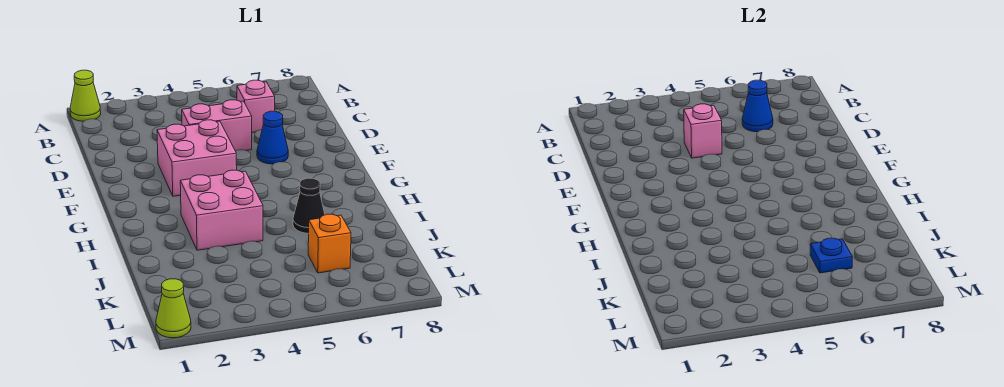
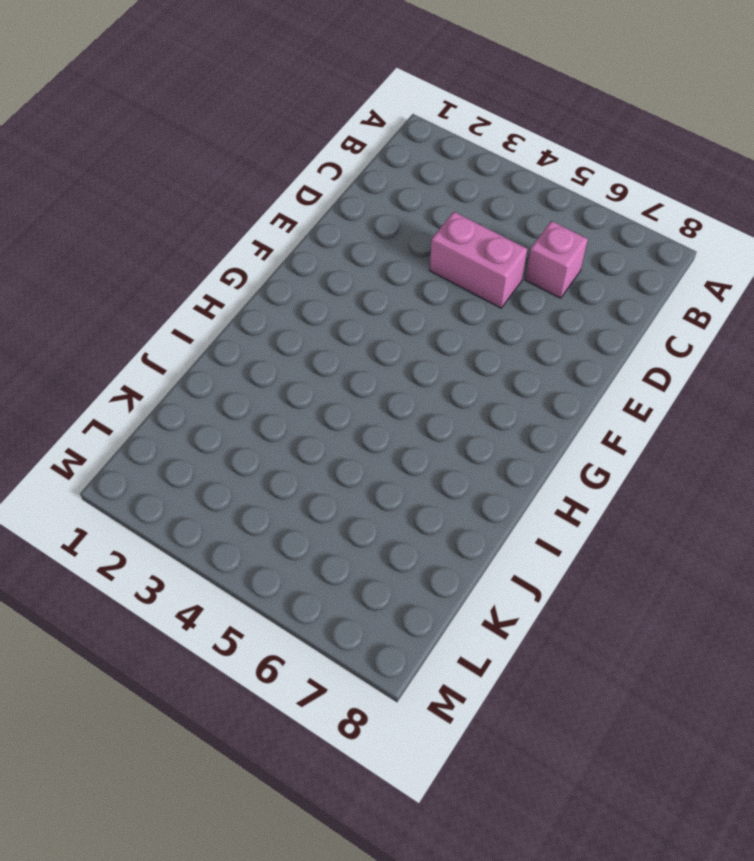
none -> lime cone A1 level 1
none -> pink brick E3:F4 level 1
none -> blue cone E6 level 1

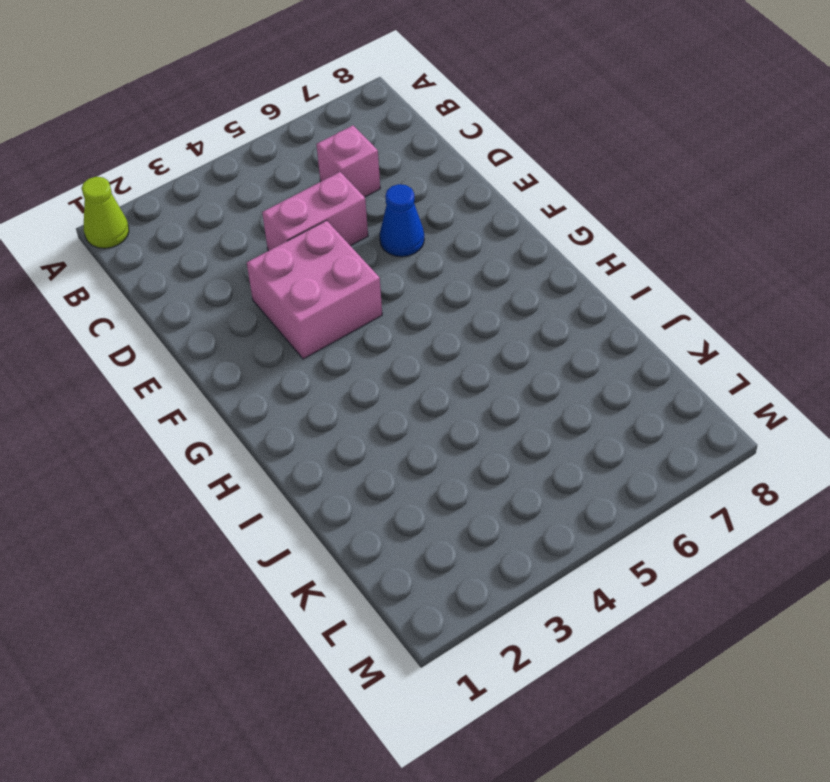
none -> pink brick H3:I4 level 1
none -> black cone I6 level 1
none -> orange brick K6 level 1

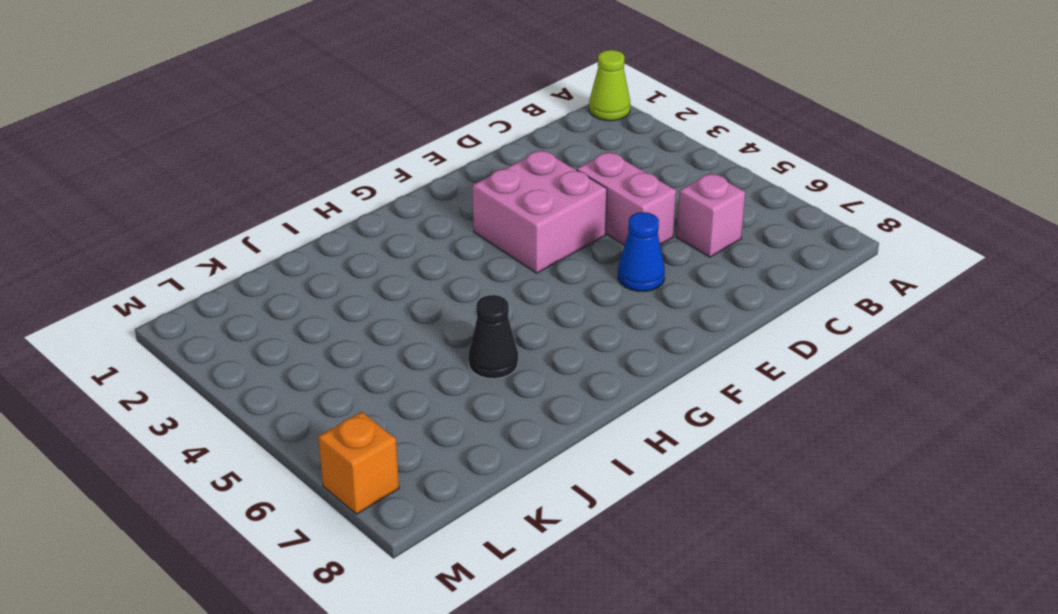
orange brick M7 level 1 -> orange brick K6 level 1
none -> pink brick H3:I4 level 1
none -> lime cone M1 level 1
none -> blue cone C6 level 2

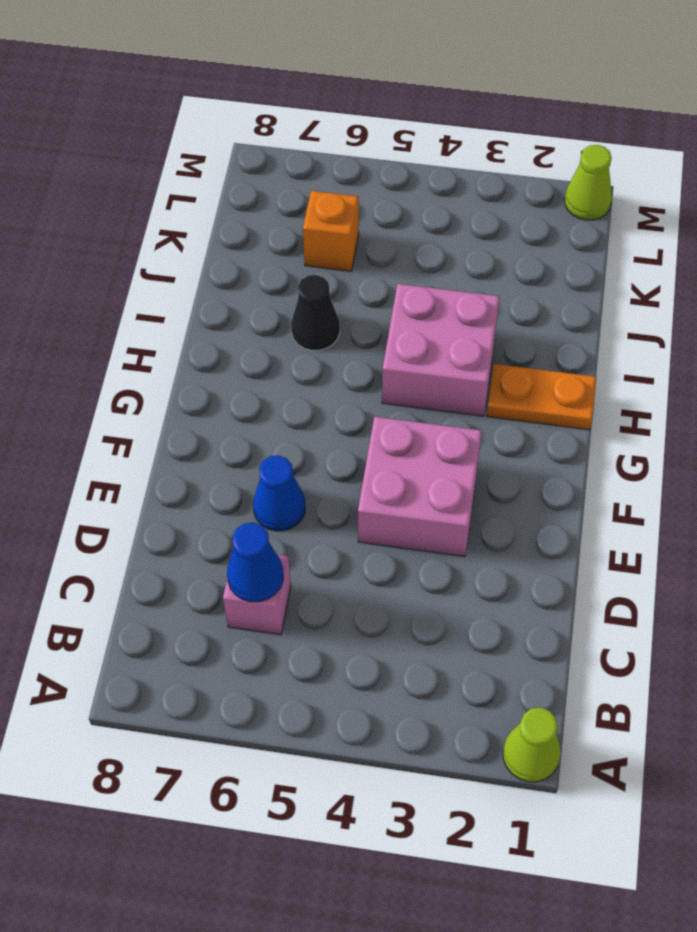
orange plate H1:H2 level 1 -> none
none -> pink brick D4:D5 level 1
none -> pink brick D4 level 2
none -> blue plate K6 level 2

